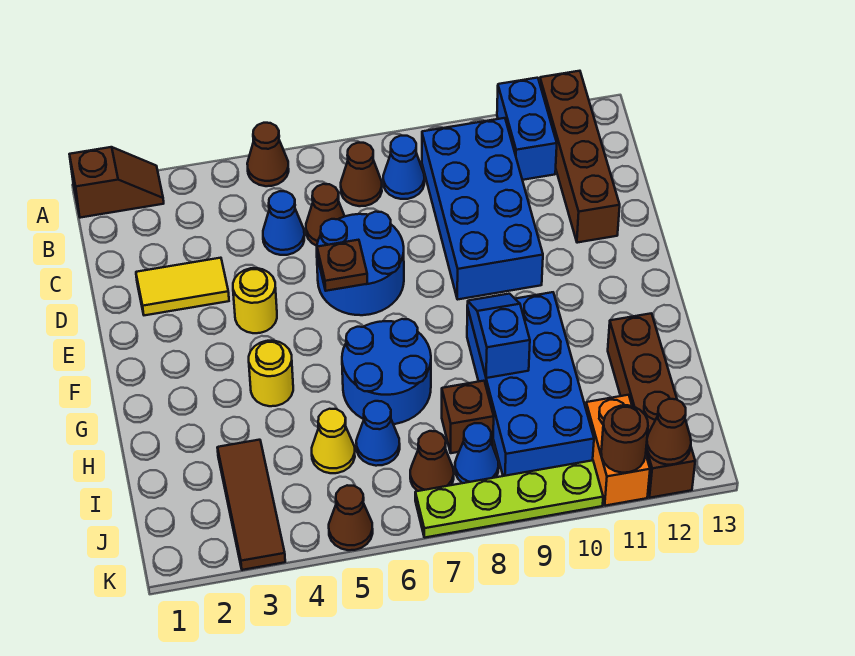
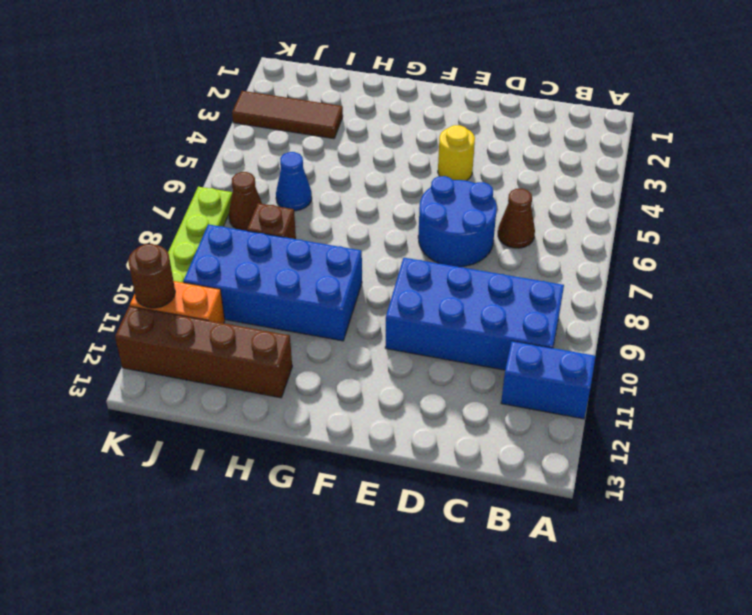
none -> brown slope A1:A2 level 1 top 1
none -> brown cone A5 level 1
none -> brown brick A12:D12 level 1

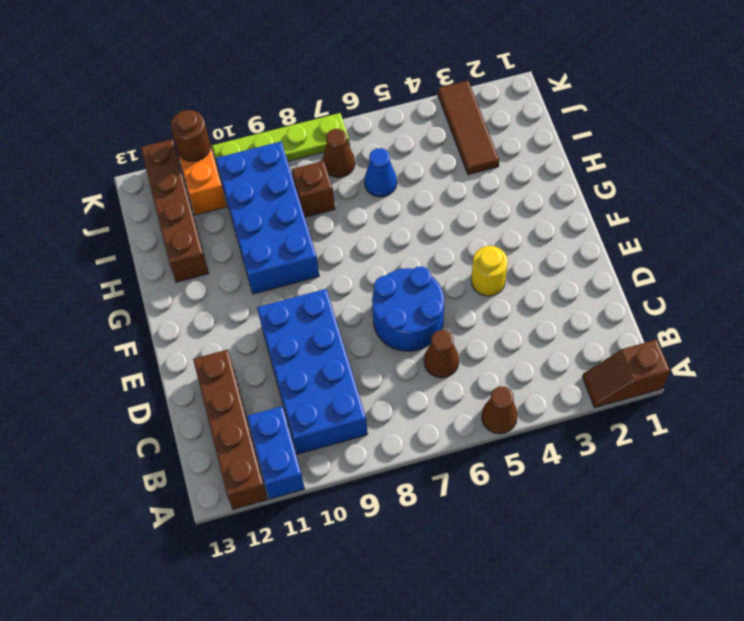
none -> brown cone B7 level 1
none -> blue cone B8 level 1
none -> blue cone C5 level 1

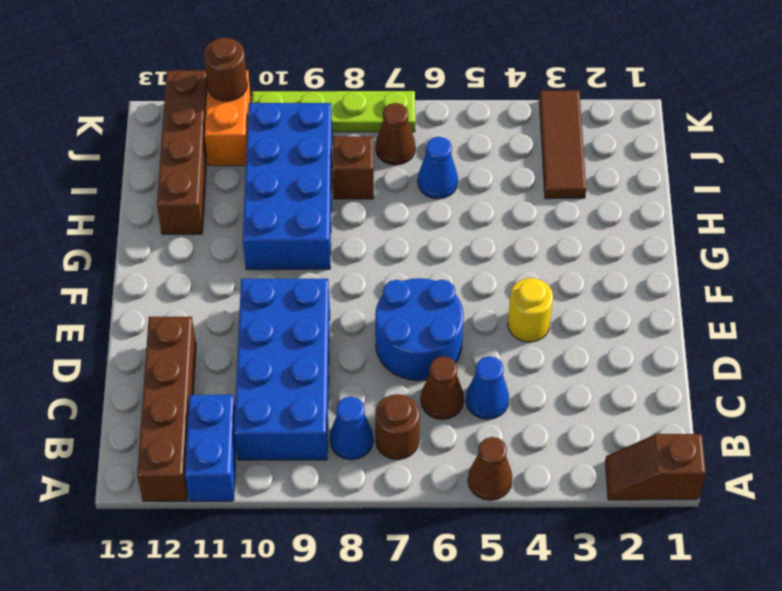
brown round brick B7 level 1 -> brown cone B7 level 1
none -> yellow tile D2:D3 level 1
none -> yellow round brick G4 level 1
none -> blue round brick G6:H7 level 1

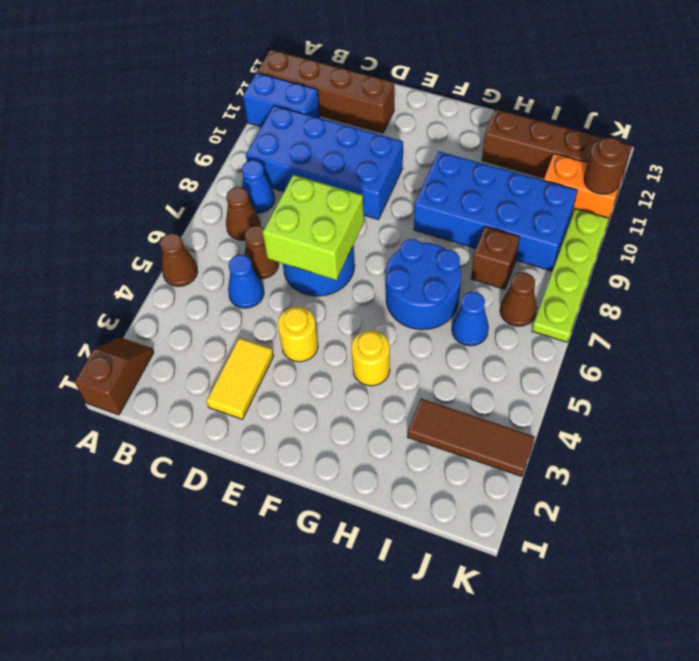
lime brick D6:E7 level 2 -> brown plate E6 level 2
none -> yellow cone I5 level 1
none -> blue cone J8 level 1
none -> brown cone K5 level 1

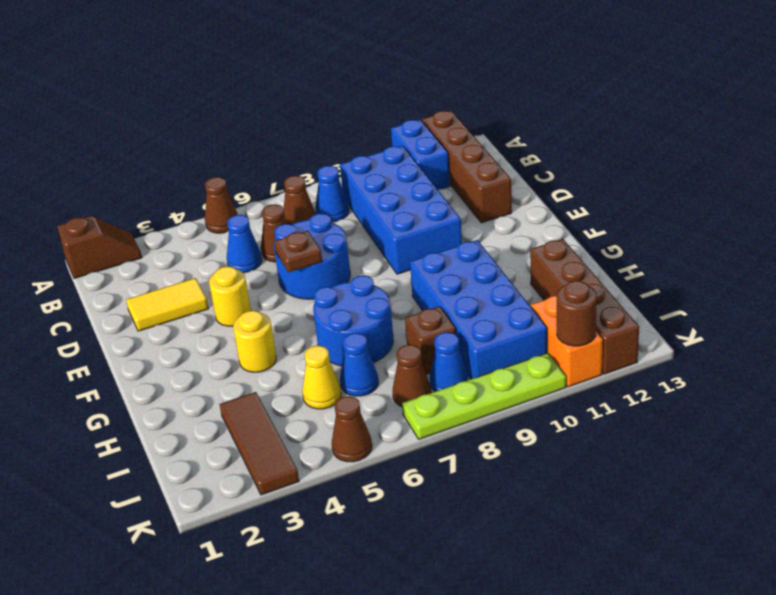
none -> blue slope G9:H9 level 2 top H
none -> brown cone K12 level 2

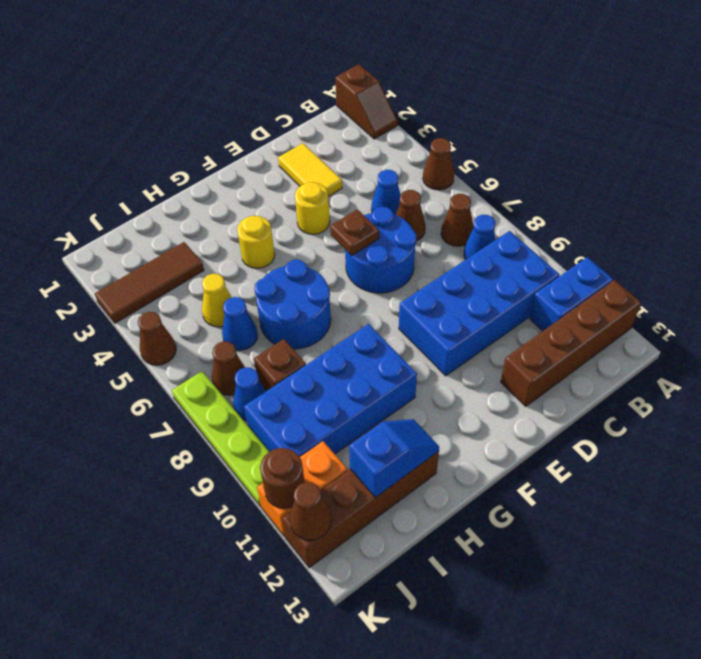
blue slope H12:I12 level 2 top I -> blue slope G9:H9 level 2 top H

